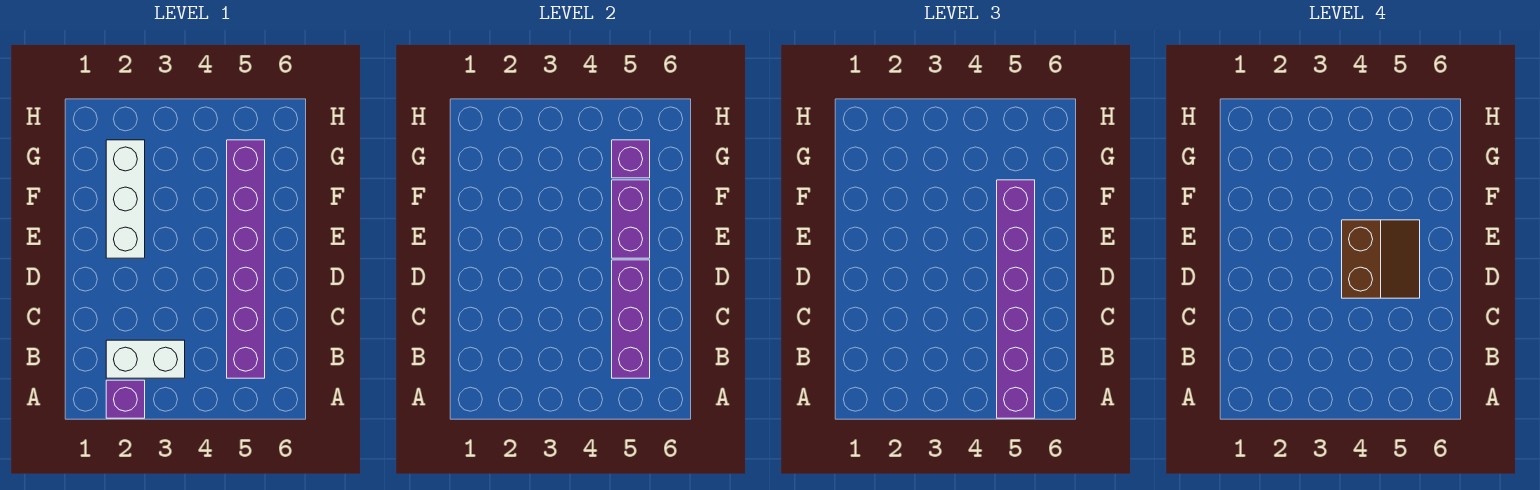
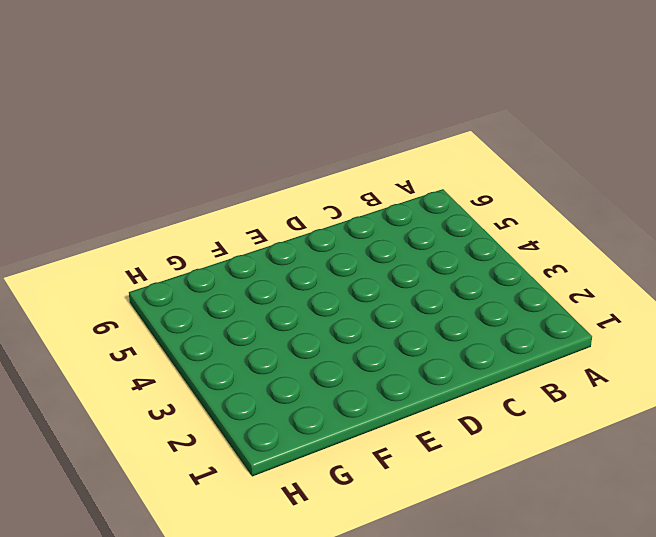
none -> purple brick A2 level 1
none -> white brick B2:B3 level 1

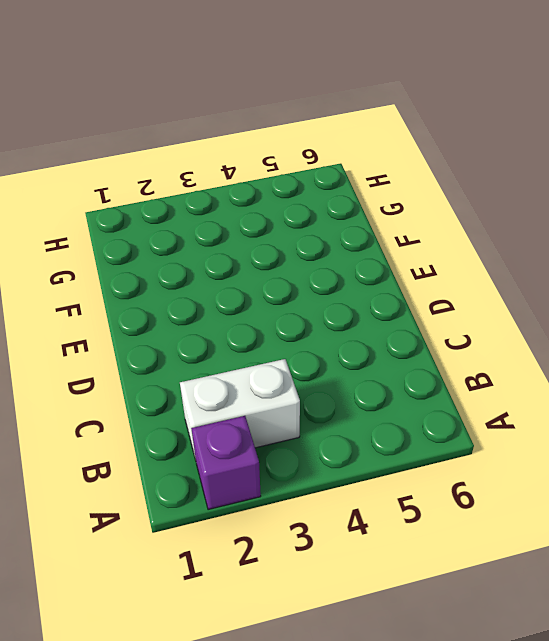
none -> purple brick B5:G5 level 1
none -> white brick E2:G2 level 1

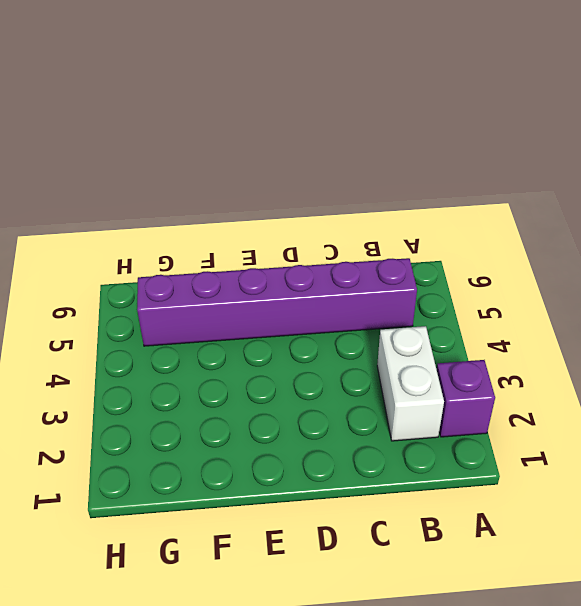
none -> white brick E2:G2 level 1
none -> purple brick B5:D5 level 2

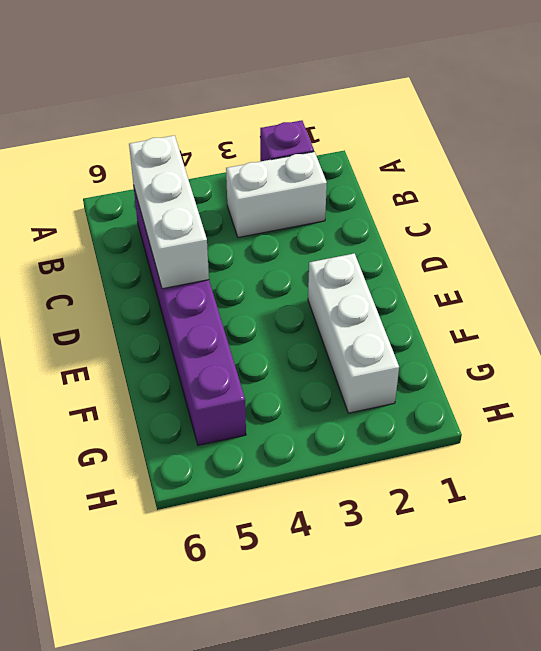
white brick B5:D5 level 2 -> purple brick B5:D5 level 2
none -> purple brick E5:F5 level 2
none -> purple brick G5 level 2

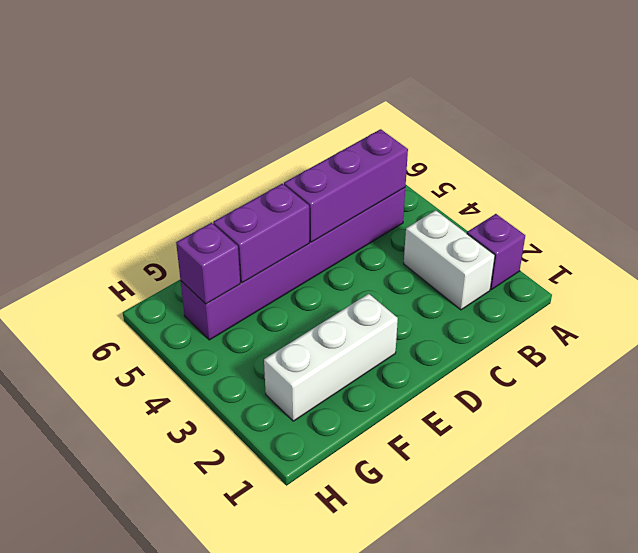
none -> purple brick A5:F5 level 3
none -> brown slope D4:E5 level 4 top 4

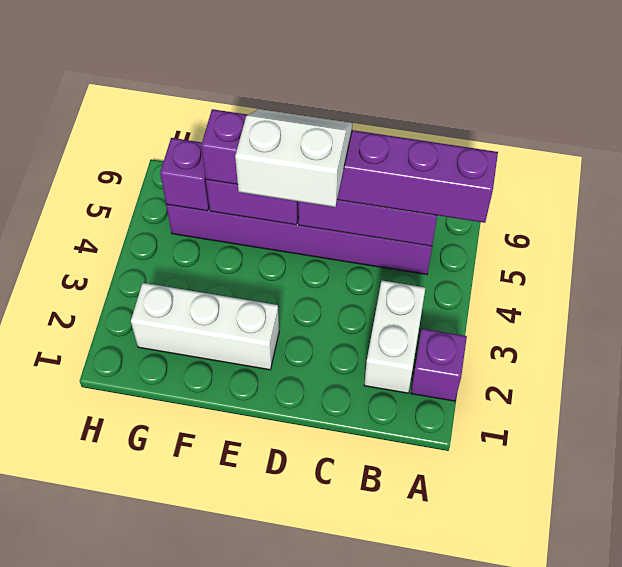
white slope D4:E5 level 4 top 4 -> brown slope D4:E5 level 4 top 4

